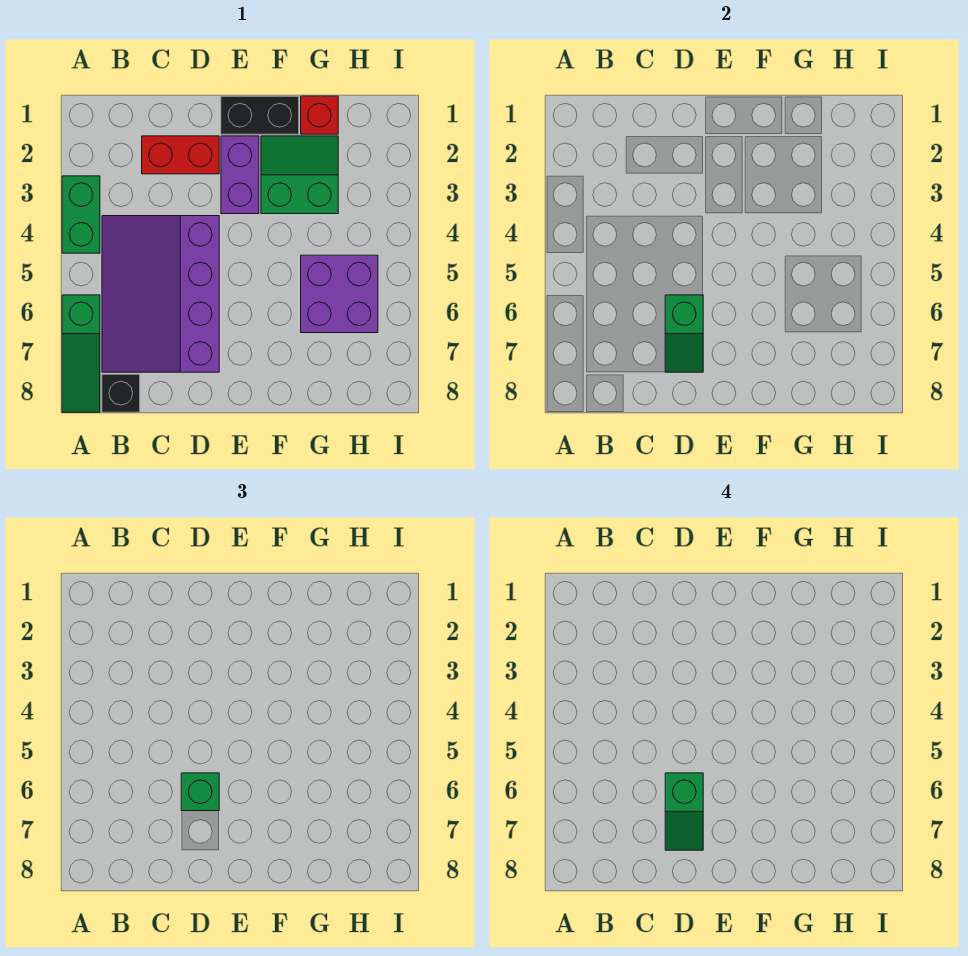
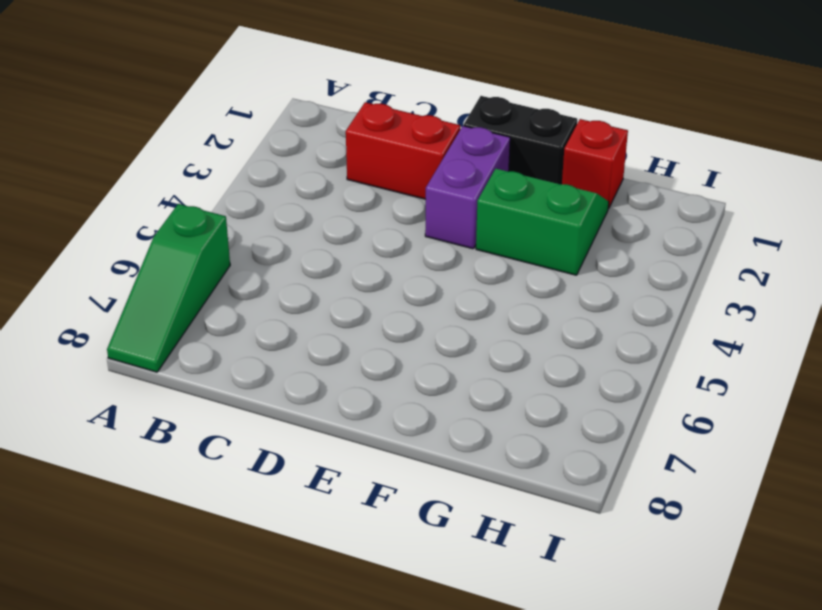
none -> green brick A3:A4 level 1
none -> purple slope B4:D7 level 1 top D
none -> black brick B8 level 1

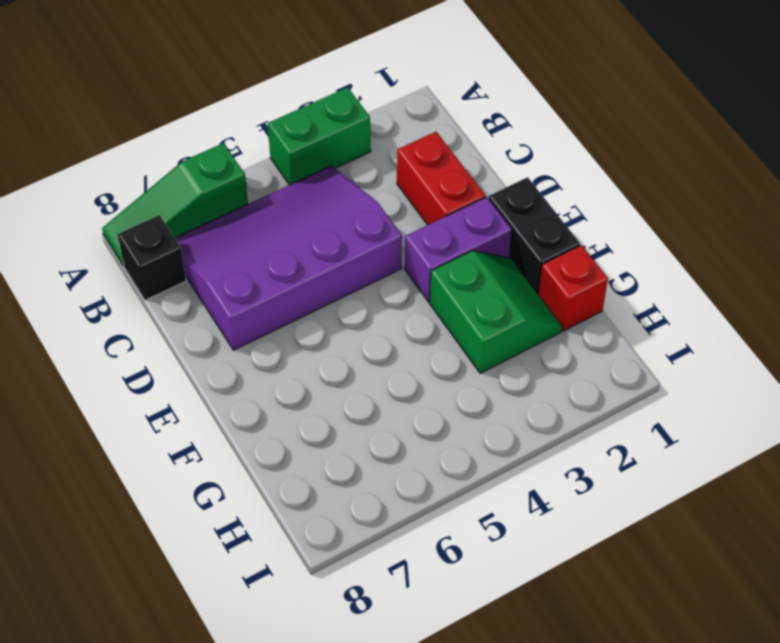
none -> purple brick G5:H6 level 1
none -> green slope D6:D7 level 2 top 6
none -> green brick D6 level 3

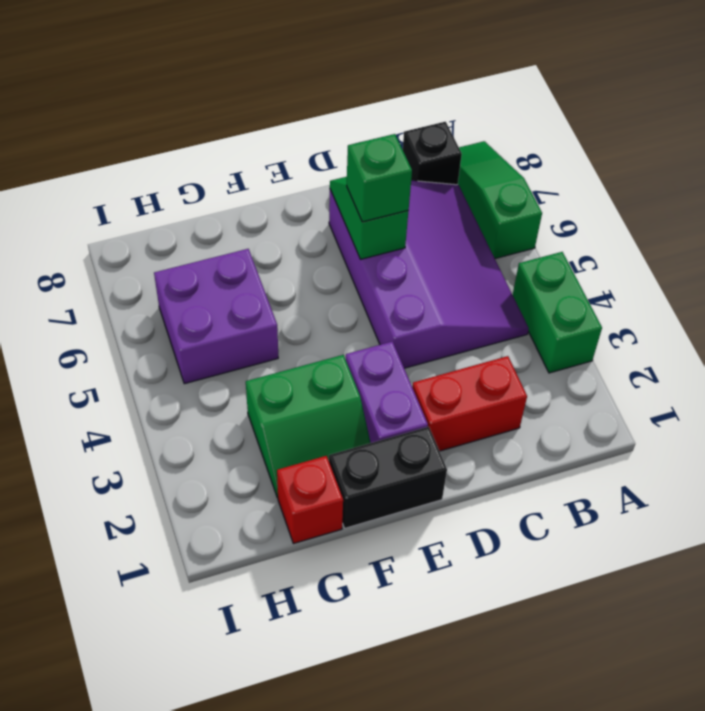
none -> green slope D6:D7 level 4 top 6

